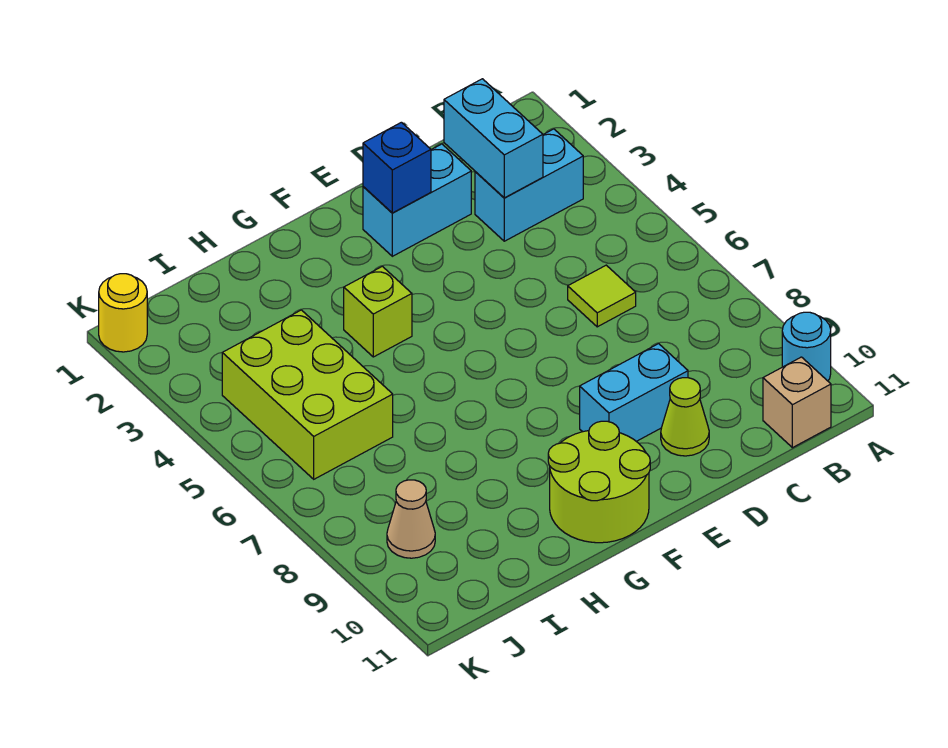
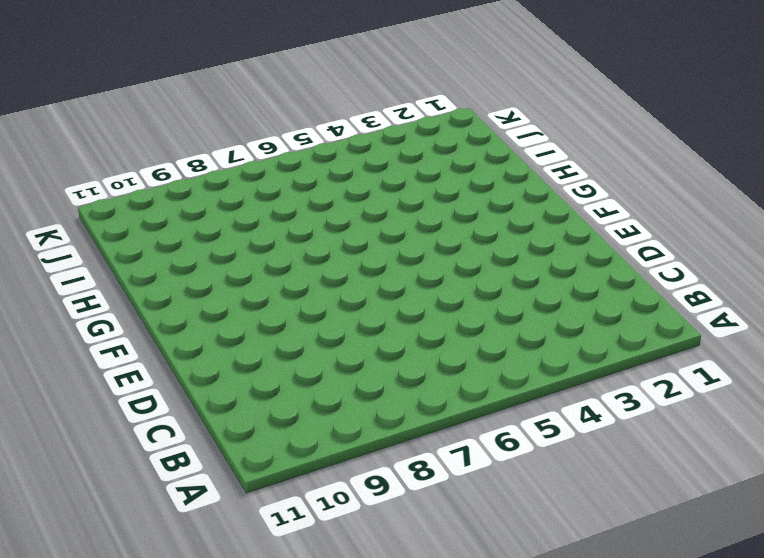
none -> cyan round brick A10 level 1
none -> cyan brick B3:C3 level 1
none -> tan brick B11 level 1

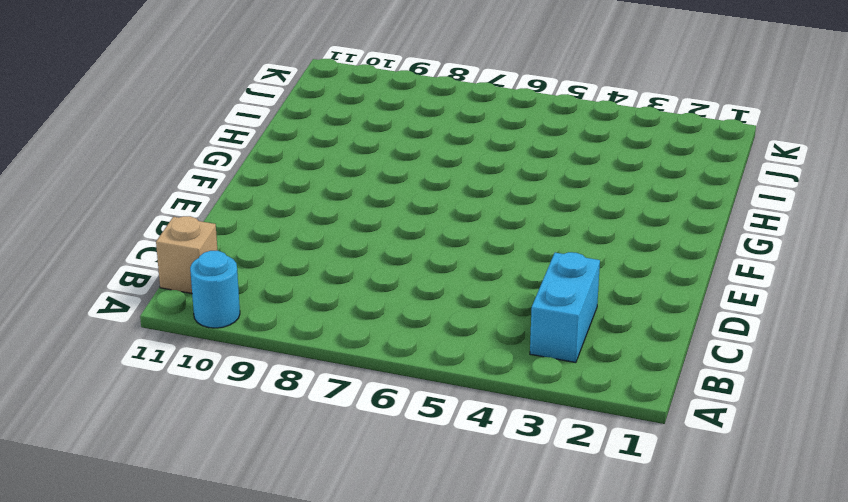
none -> lime tile C6 level 1
none -> cyan brick D2:E2 level 1
none -> cyan brick D9:E9 level 1

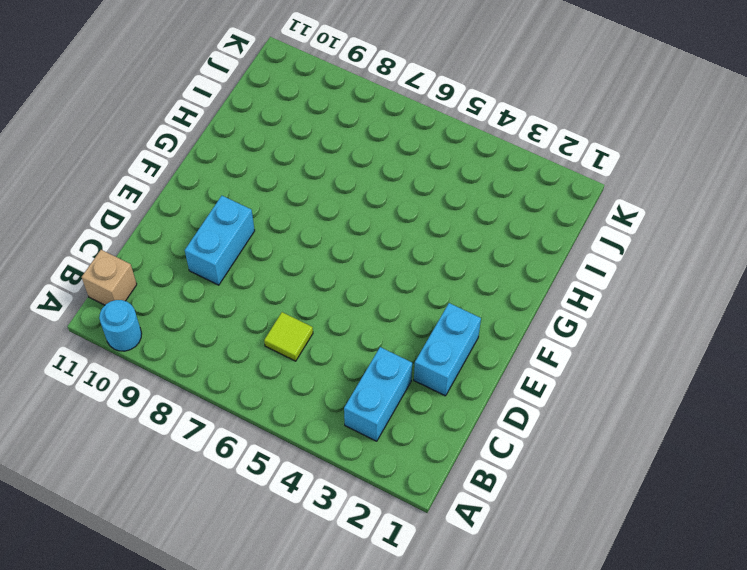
none -> lime cone D10 level 1
none -> lime round brick F10:G11 level 1
none -> lime brick G4 level 1

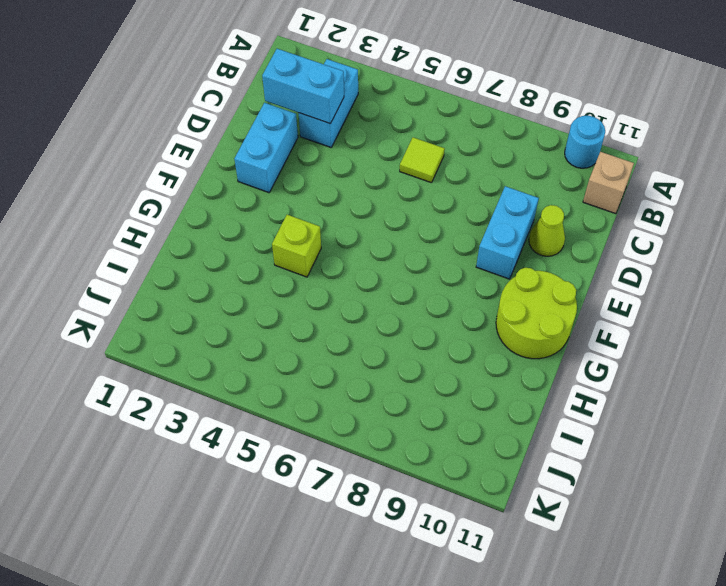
none -> lime brick I4:J6 level 1
none -> tan cone J9 level 1
none -> yellow round brick K1 level 1

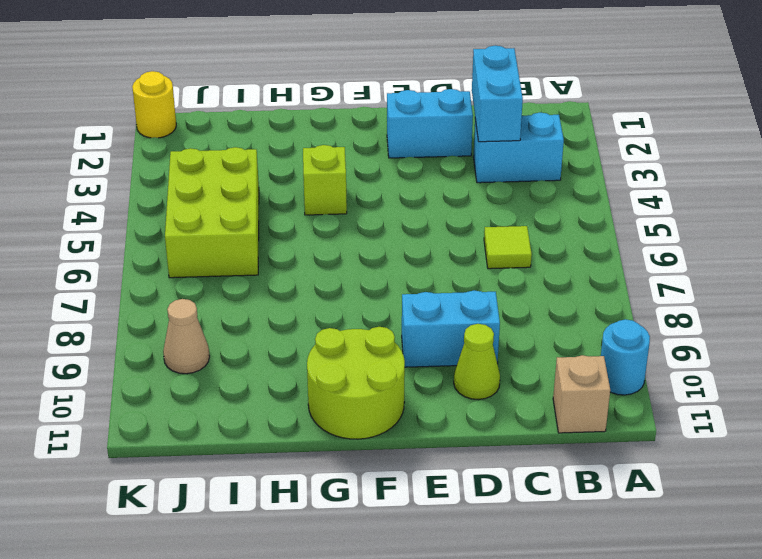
none -> blue brick E2 level 2

